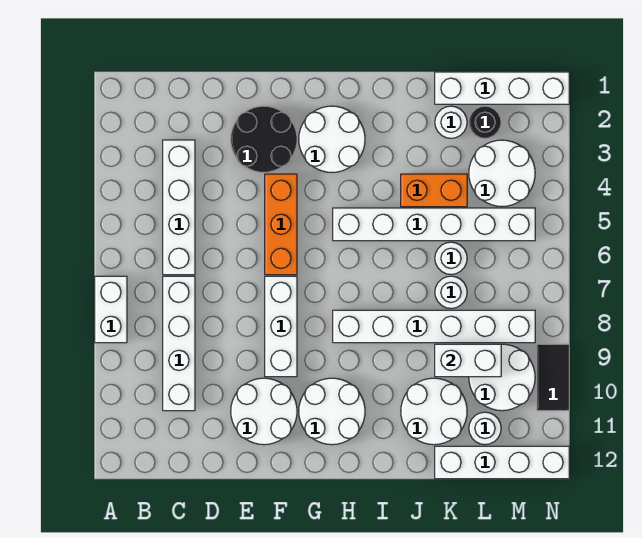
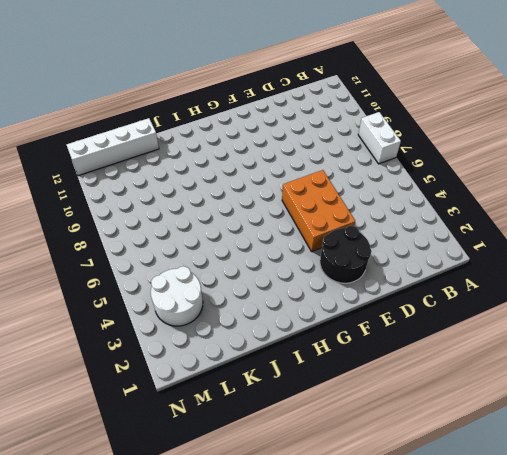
orange brick E4:F6 level 1 -> orange brick F4:F6 level 1
none -> white brick C3:C6 level 1
none -> white brick C7:C10 level 1
none -> white round brick E10:F11 level 1

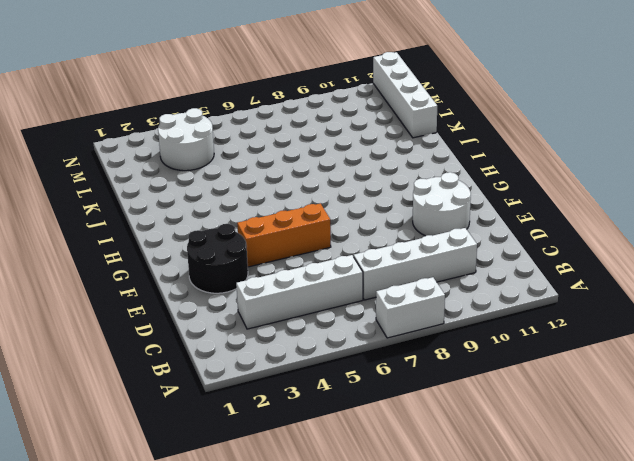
none -> white brick F7:F9 level 1
none -> white round brick G2:H3 level 1
none -> white round brick G10:H11 level 1

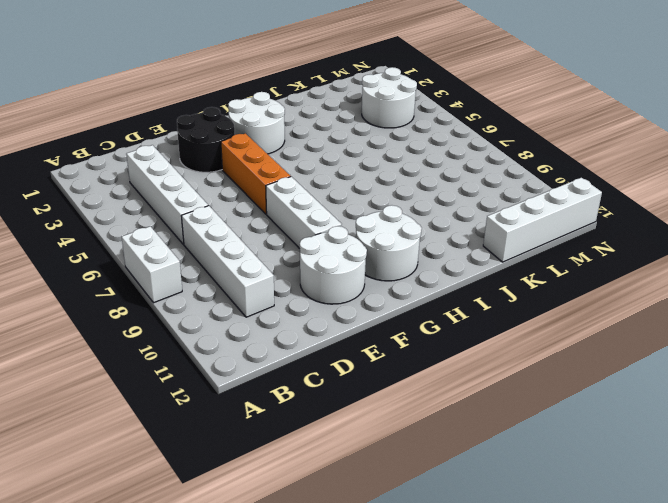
none -> white brick H5:M5 level 1
none -> white brick H8:M8 level 1
none -> orange brick J4:K4 level 1

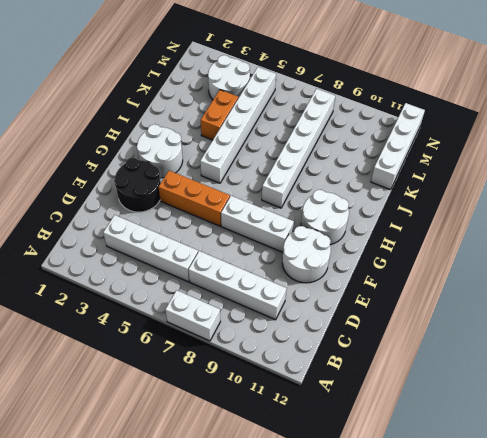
none -> white round brick J10:K11 level 1
none -> white brick K1:N1 level 1
none -> white round brick K2 level 1

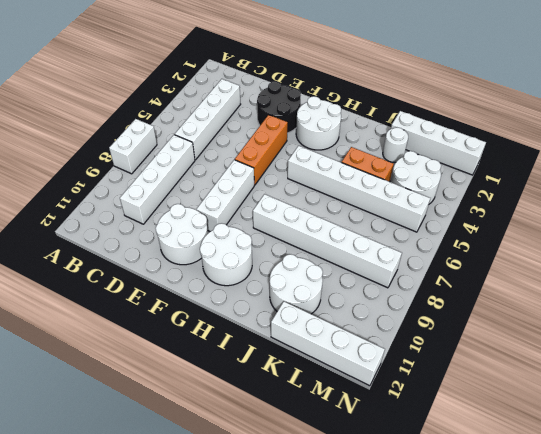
none -> white round brick K6 level 1
none -> white round brick K7 level 1
none -> black round brick L2 level 1

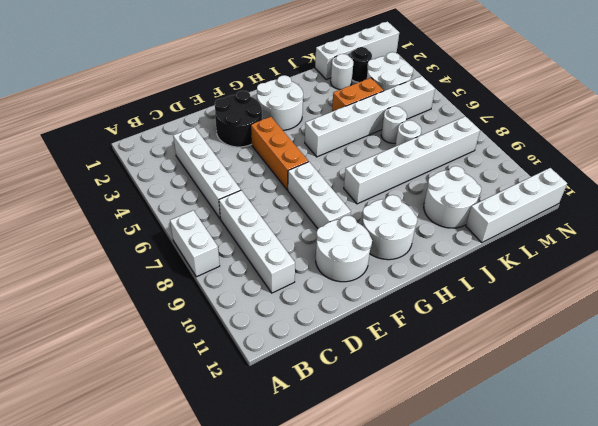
none -> white round brick L9:M10 level 1
none -> white round brick L11 level 1
none -> black tile N9:N10 level 1

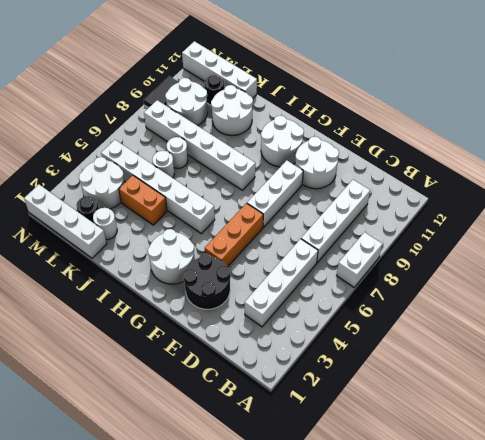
black round brick L11 level 1 -> white round brick L11 level 1
none -> white brick K9:L9 level 2

